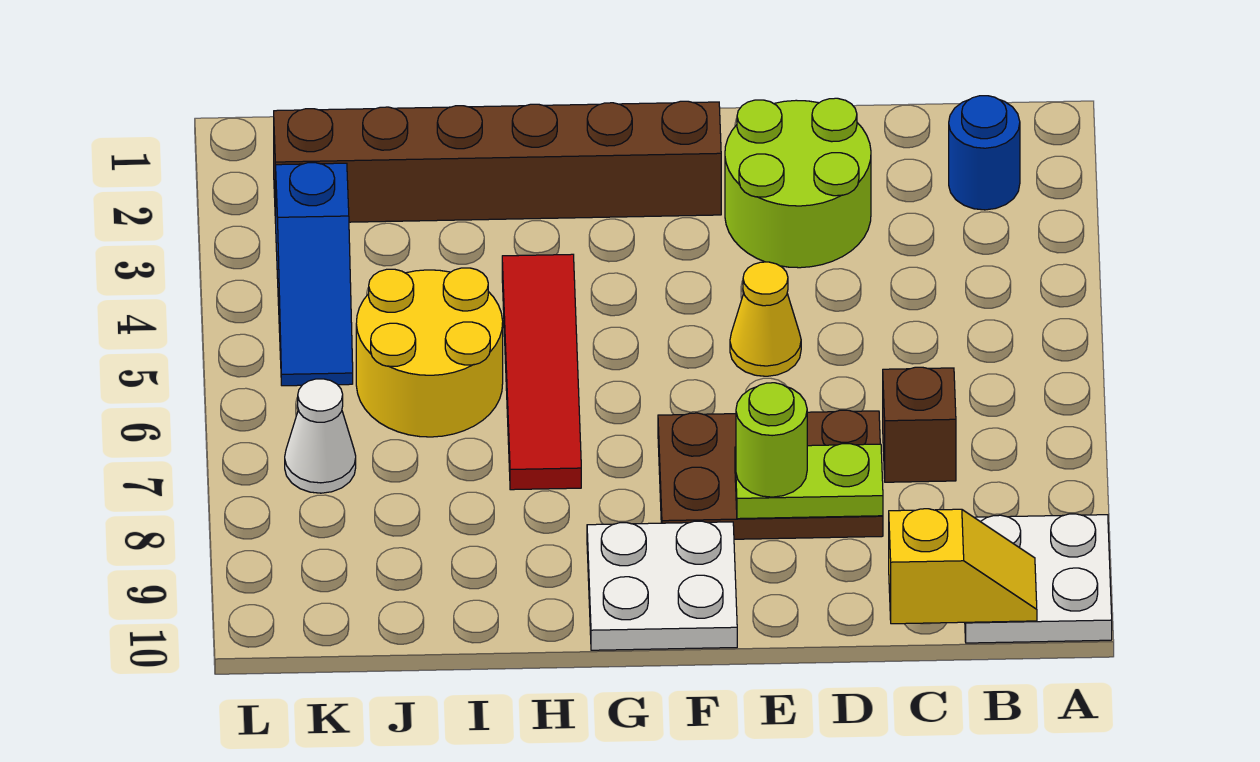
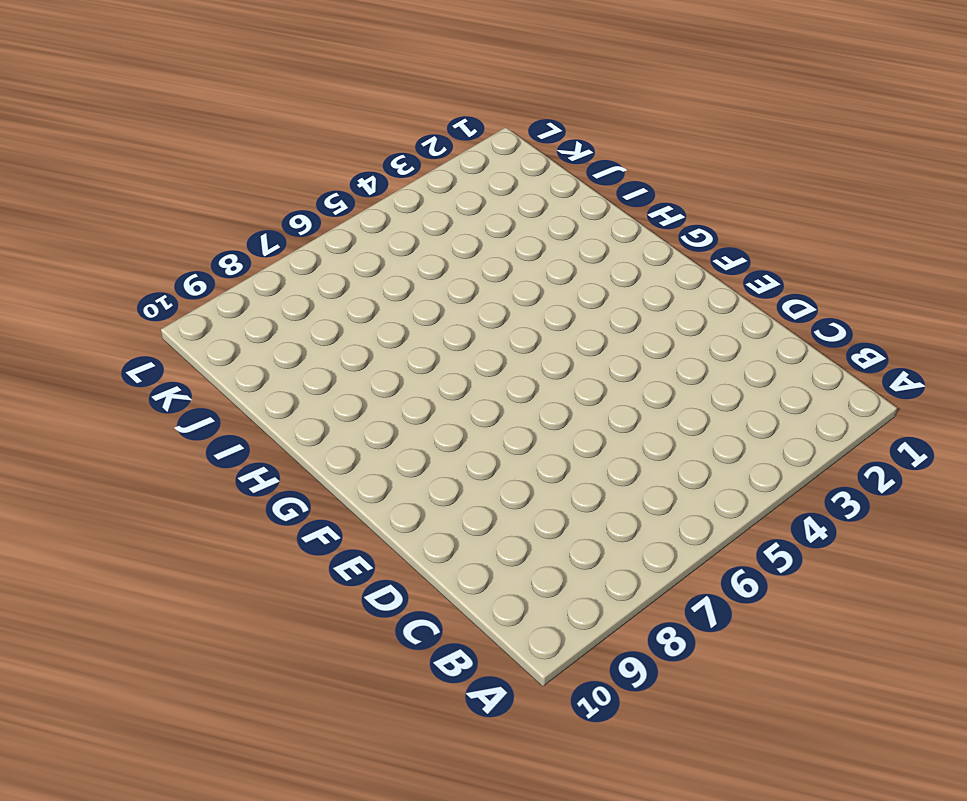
none -> white plate A9:B10 level 1
none -> blue round brick B2 level 1
none -> brown brick C7 level 1

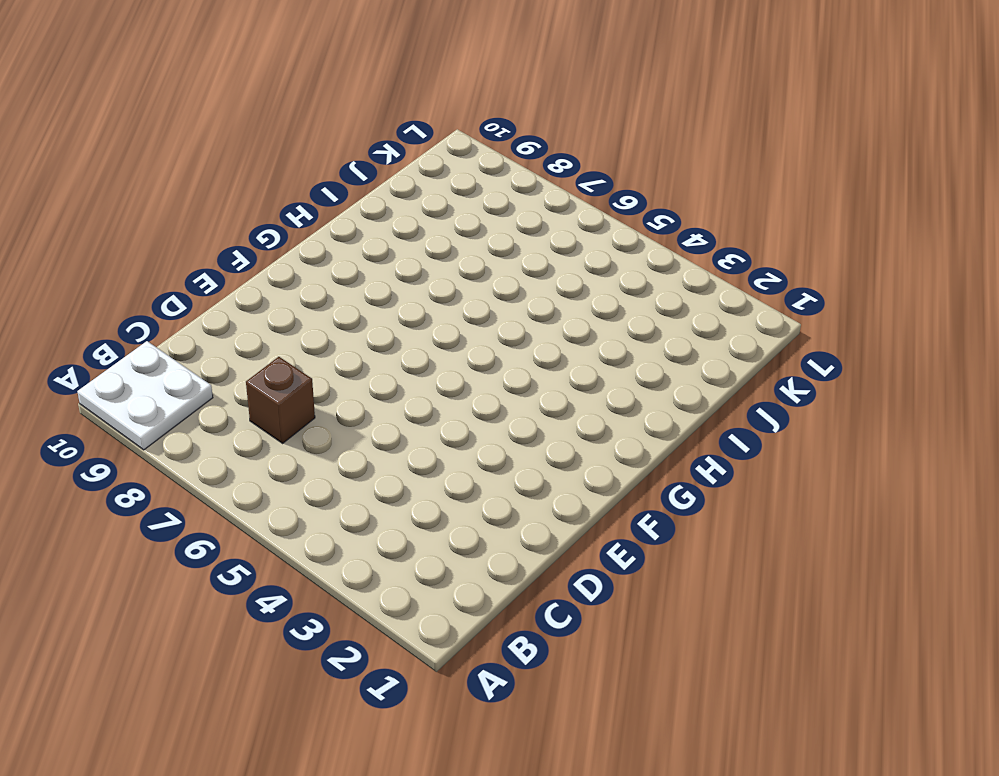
none -> blue round brick B2 level 1
none -> lime round brick D2:E3 level 1
none -> brown plate D7:F8 level 1

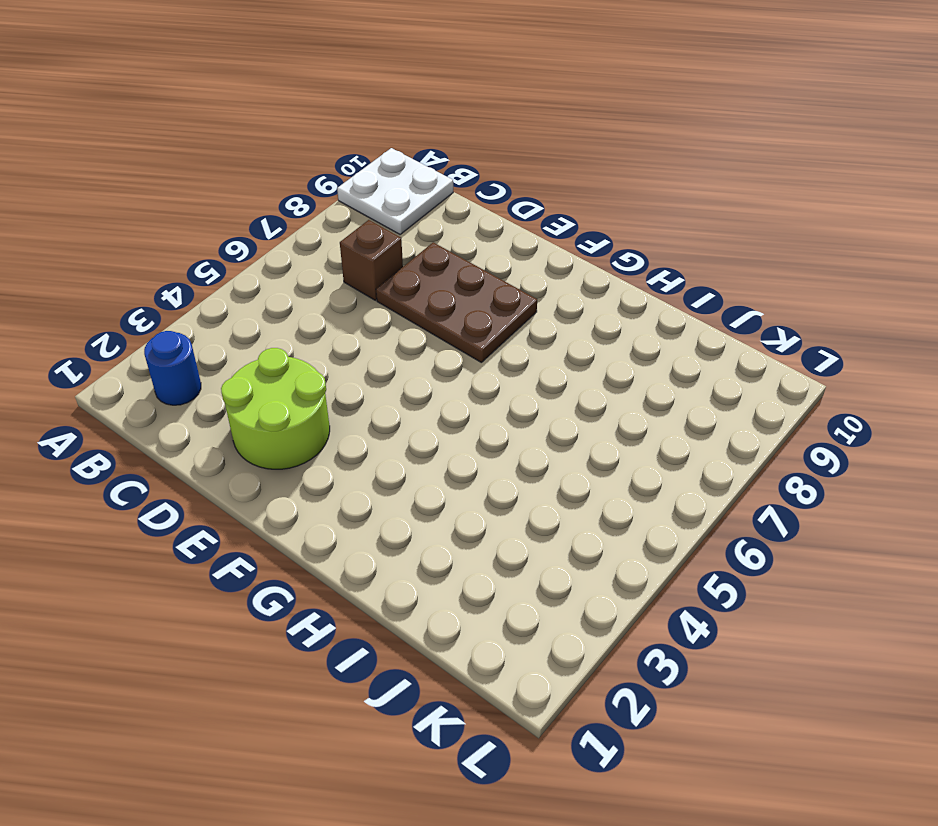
none -> yellow cone E5 level 1
none -> brown brick F2:K2 level 1
none -> white plate F9:G10 level 1

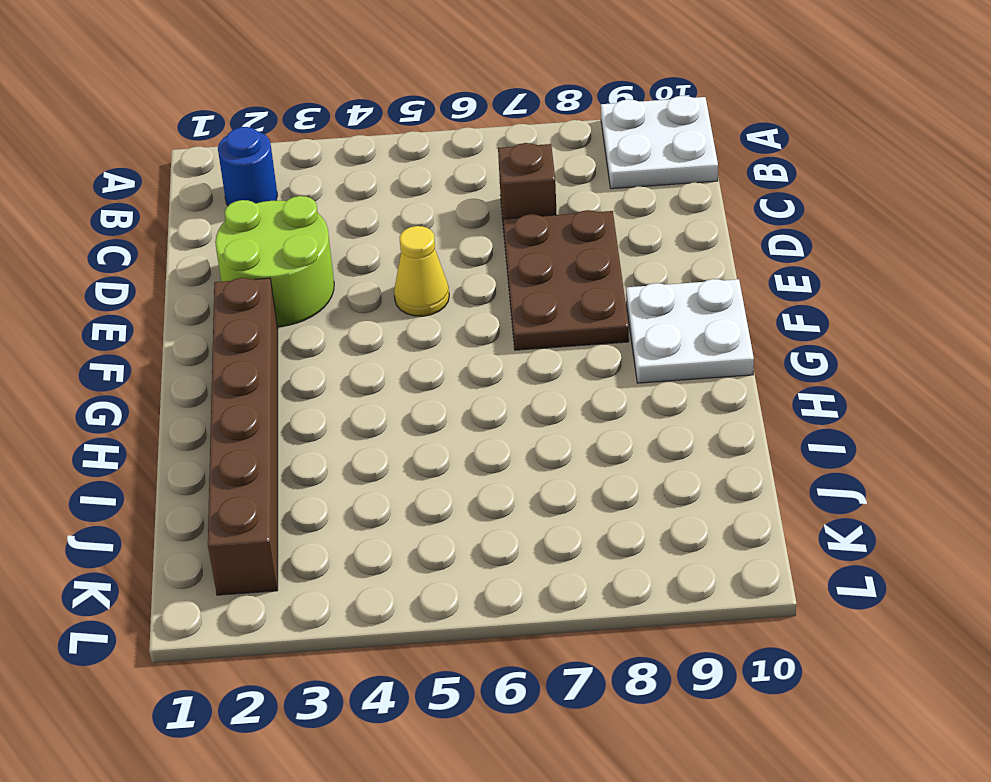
none -> red tile H4:H7 level 1
none -> yellow round brick I5:J6 level 1
none -> blue slope K3:K5 level 1 top 3

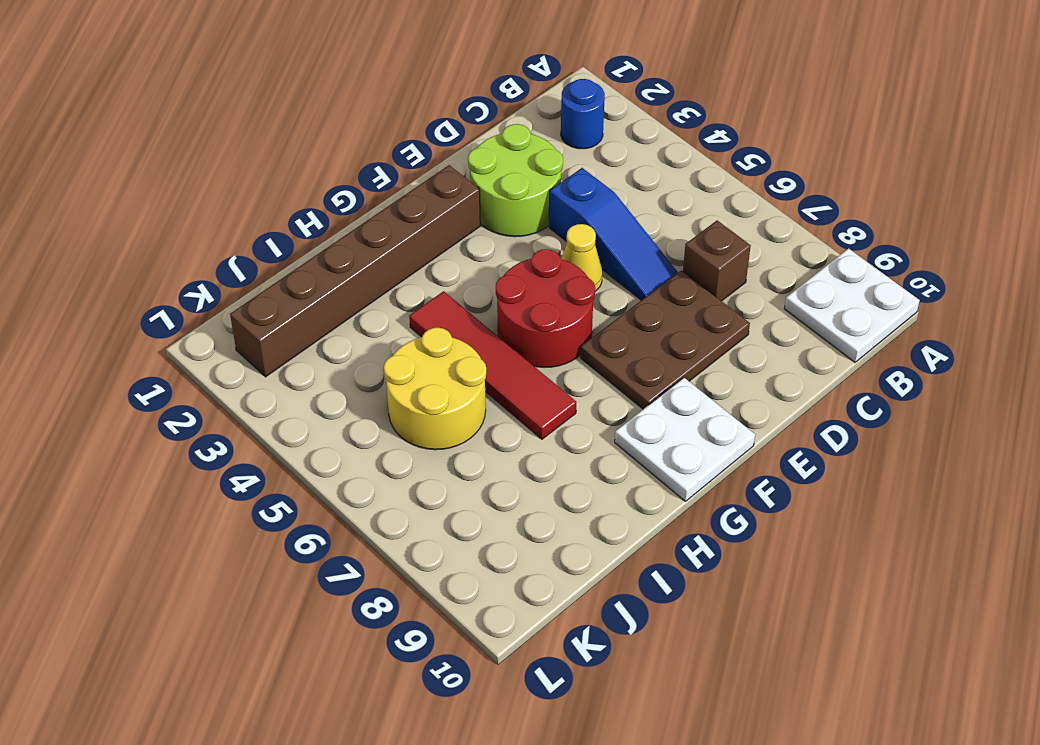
blue slope D4:D6 level 1 top 4 -> blue slope K3:K5 level 1 top 3
red round brick F5:G6 level 1 -> none
none -> white cone K7 level 1
none -> yellow slope B10:C10 level 2 top C
none -> lime plate D8:E8 level 2

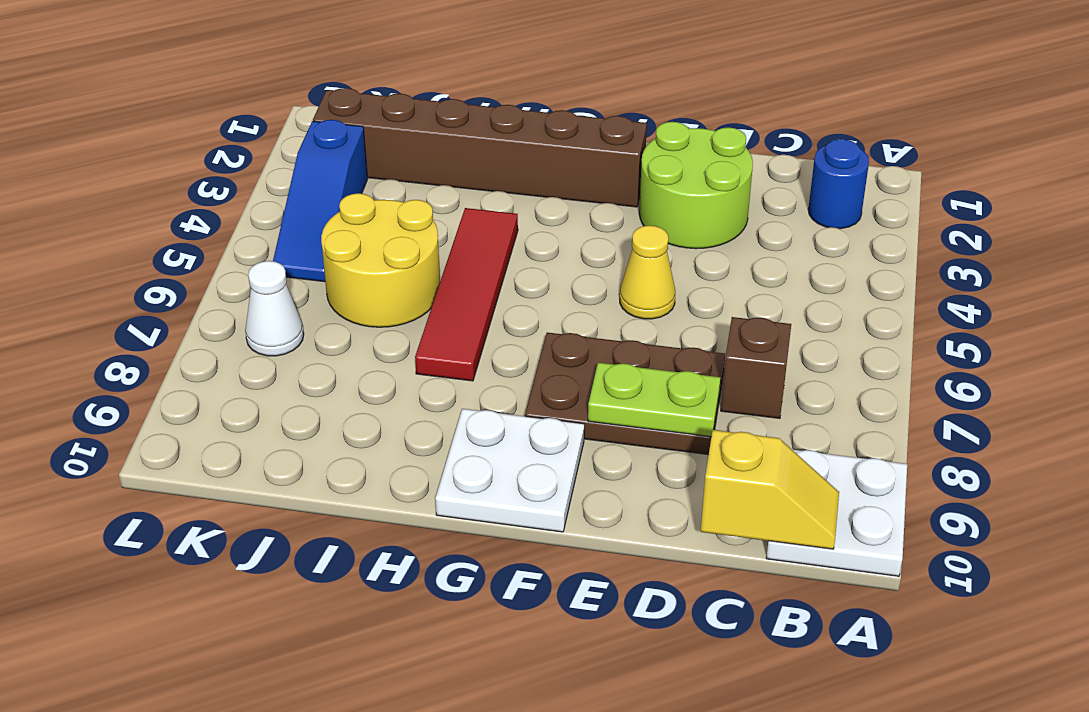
none -> lime round brick E8 level 3

